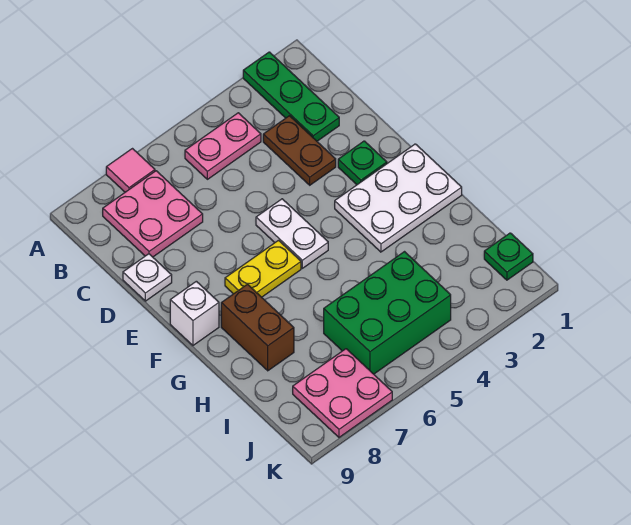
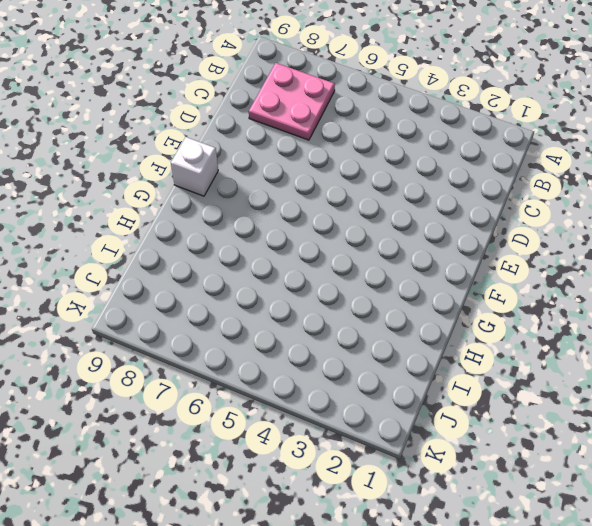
none -> green plate A2:C2 level 1
none -> pink tile A7 level 1
none -> pink plate B4:B5 level 1

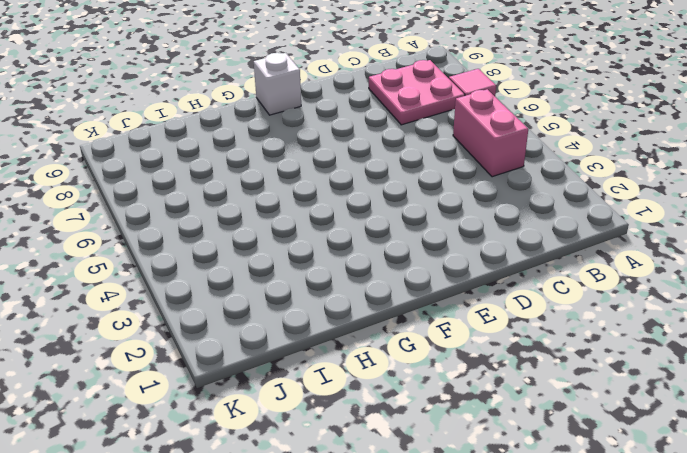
pink brick B4:B5 level 1 -> pink plate B4:B5 level 1
none -> green plate A2:C2 level 1
none -> brown plate C3:D3 level 1
none -> white plate D9 level 1

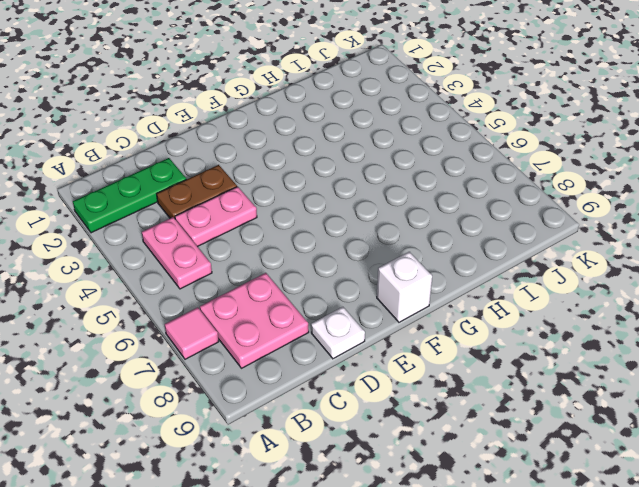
pink plate C4:D4 level 1 -> none
none -> green plate E2 level 1
none -> white plate E5:F5 level 1
none -> white plate F1:G3 level 1

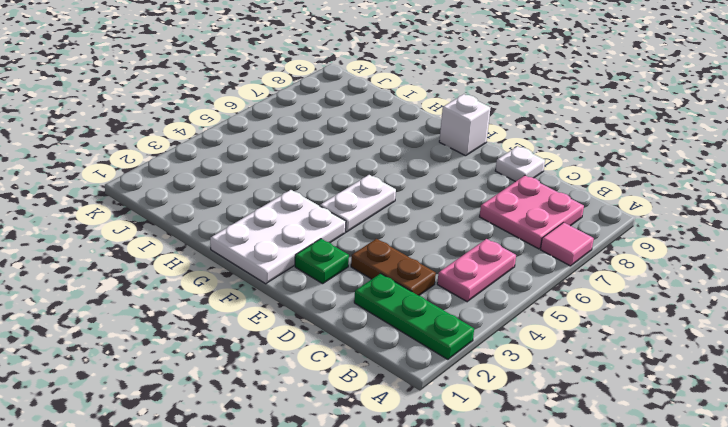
white plate F4:F5 level 1 -> white plate E5:F5 level 1
none -> yellow plate F6:F7 level 1
none -> brown brick G8:H8 level 1
none -> green brick I4:J6 level 1

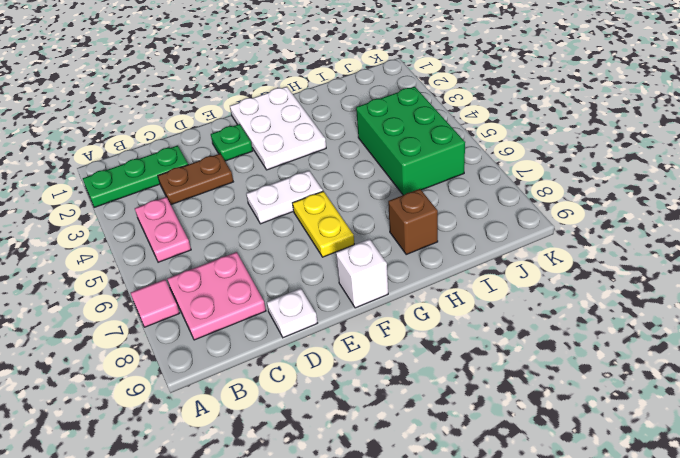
brown brick H8 level 1 -> brown brick G8:H8 level 1
none -> green plate J1 level 1
none -> pink plate J7:K8 level 1

